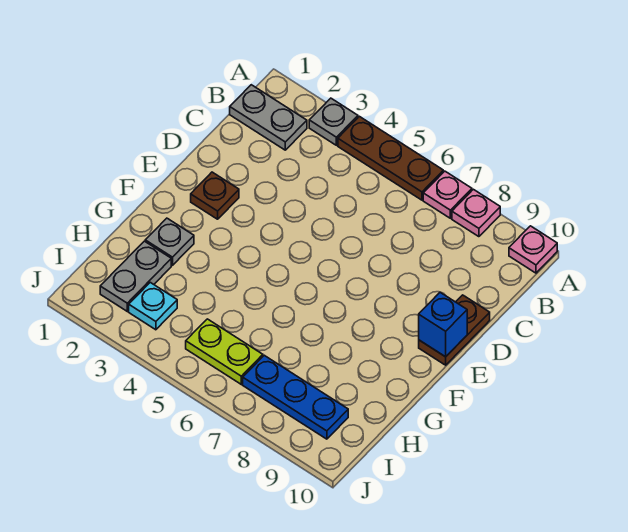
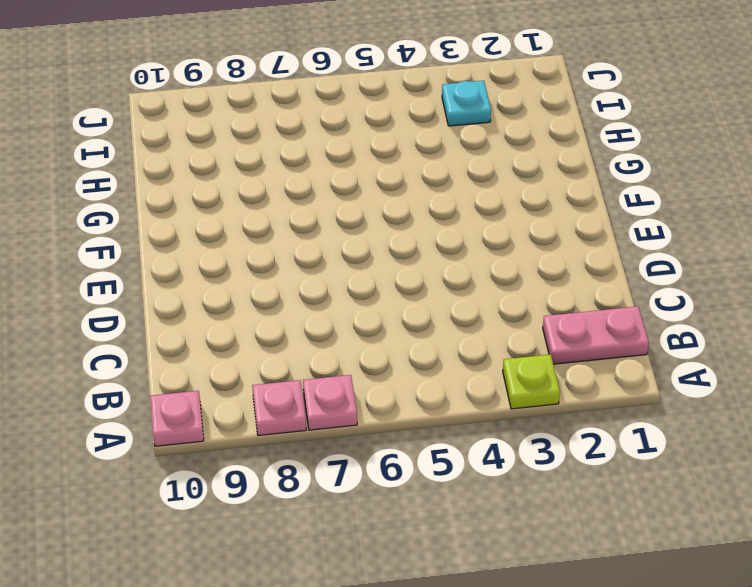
lime plate A3 level 1 -> grey plate A3 level 1
pink plate B1:B2 level 1 -> grey plate B1:B2 level 1
none -> brown plate A4:A6 level 1
none -> brown plate D10:E10 level 1
none -> brown plate E2 level 1

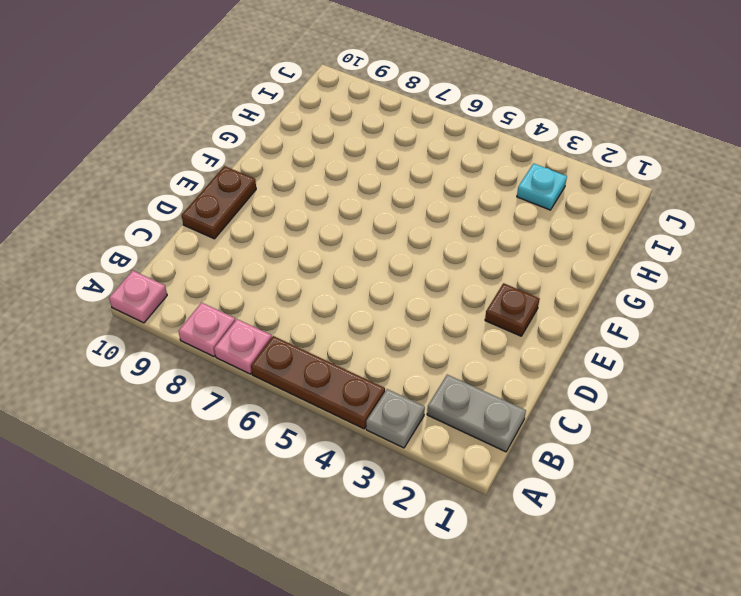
none -> grey plate G2 level 1
none -> grey plate H2:I2 level 1
none -> lime plate I5:I6 level 1

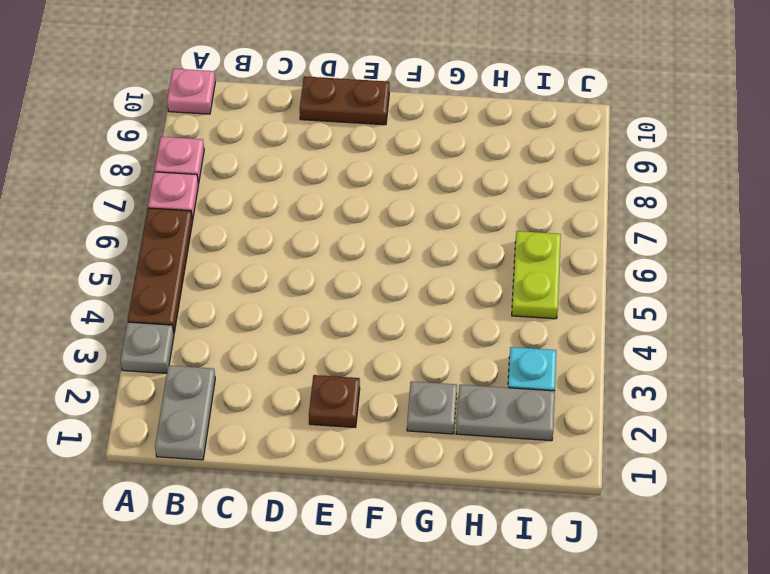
none -> blue plate I7:I9 level 1
none -> blue brick E10 level 2

